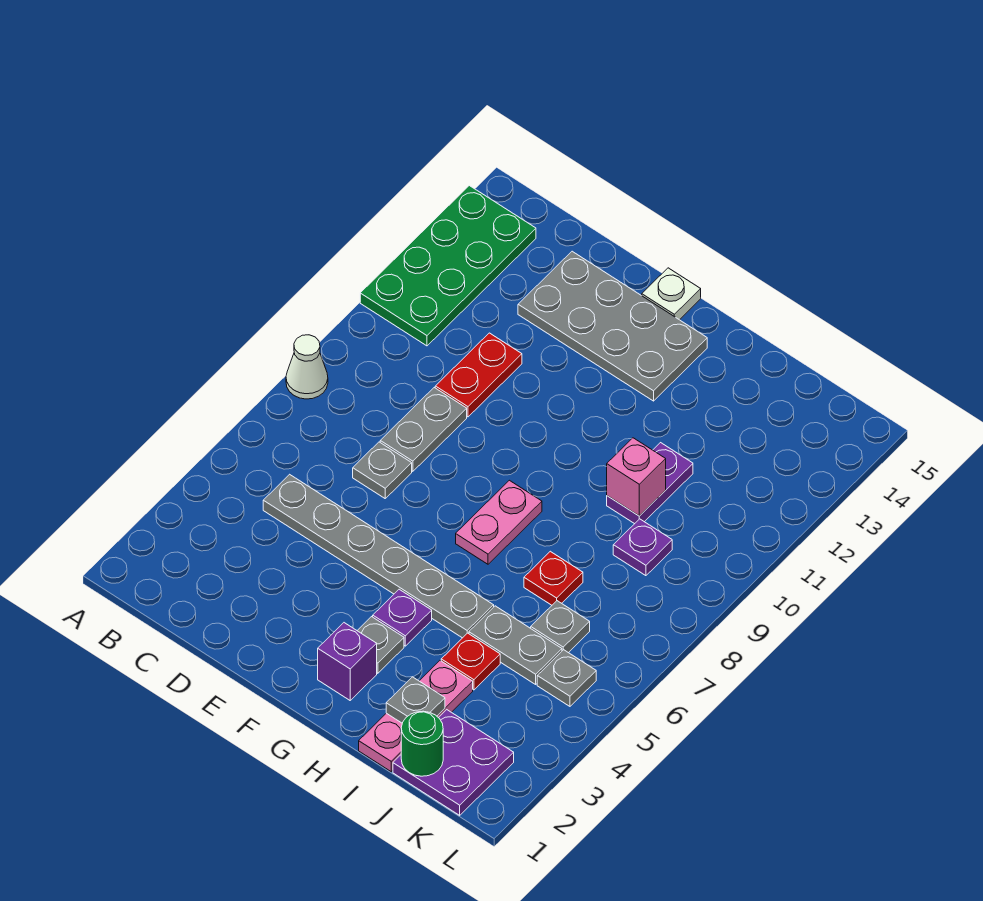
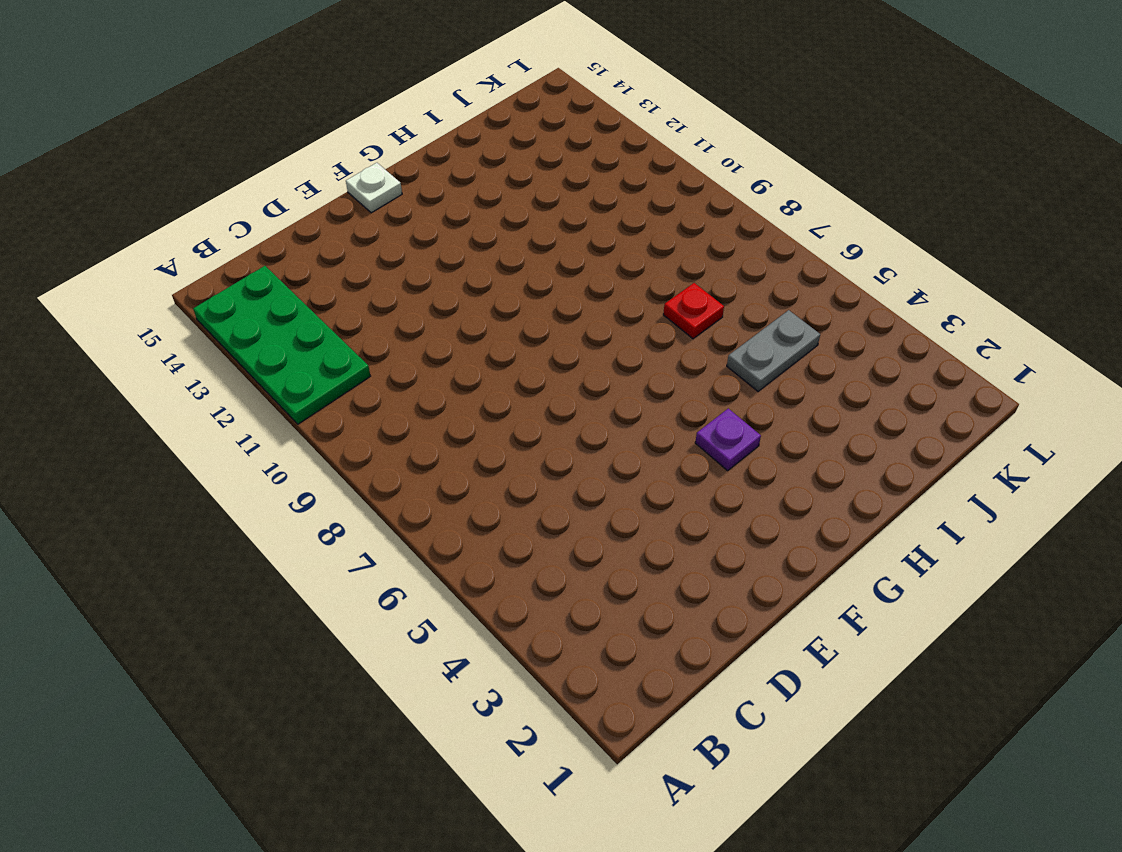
none -> white cone A8 level 1
none -> grey plate C5:H5 level 1
none -> grey plate D7 level 1

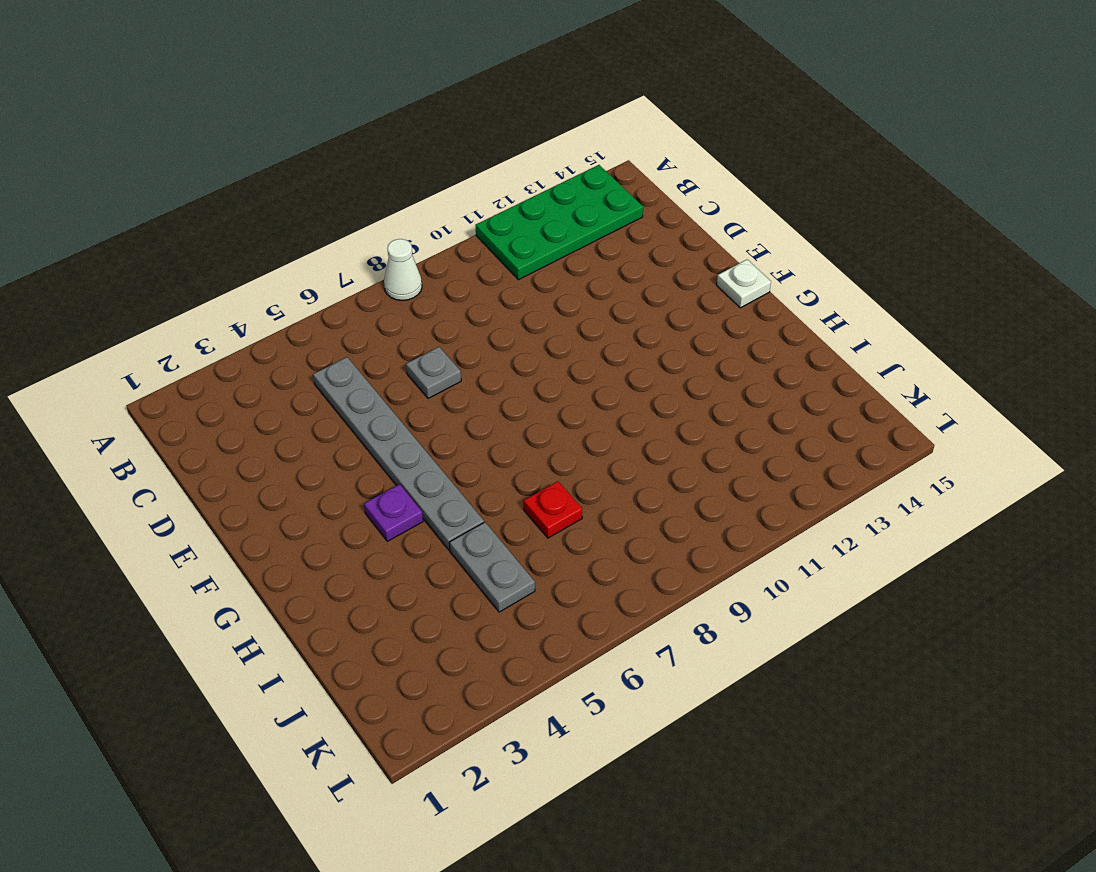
none -> grey plate D8:D9 level 1
none -> red plate D10:D11 level 1
none -> grey plate D13:G14 level 1

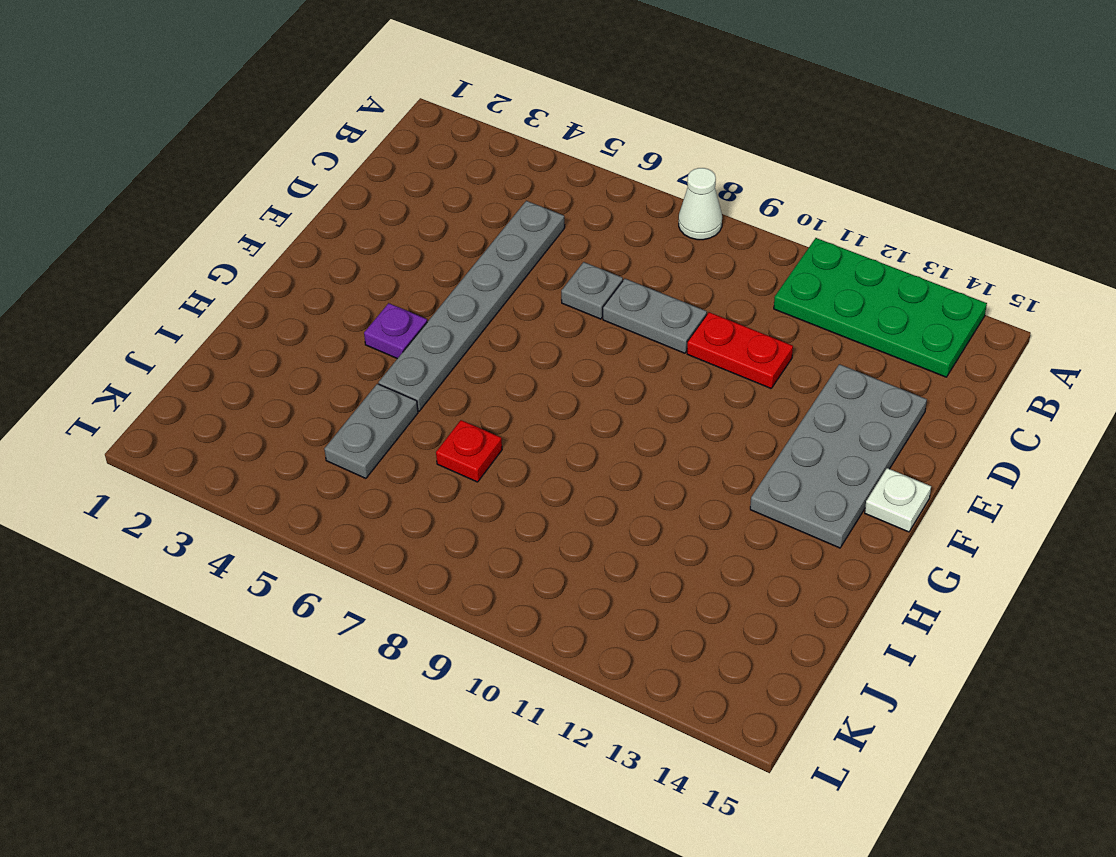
none -> purple brick G2 level 1
none -> grey plate G3 level 1
none -> pink plate G7:G8 level 1

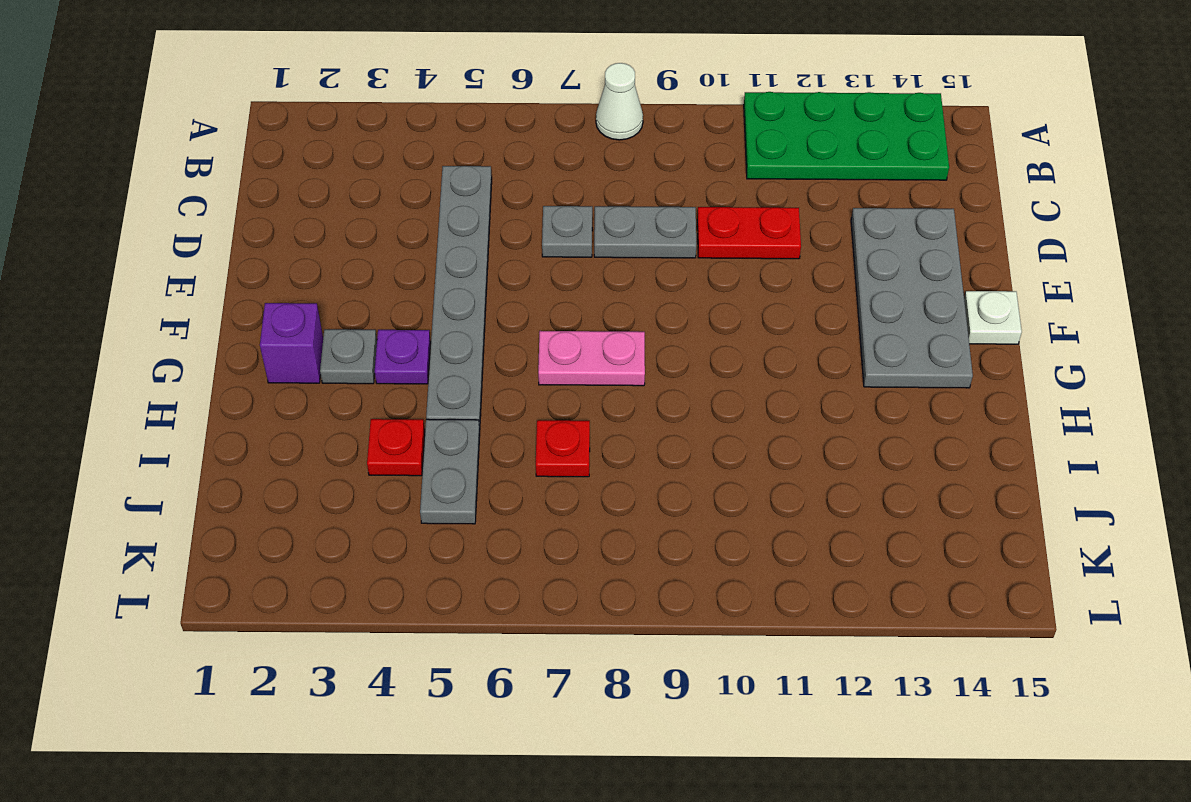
none -> pink plate I1:I3 level 1
none -> purple plate I10:I11 level 1
none -> purple plate J1:K2 level 1

